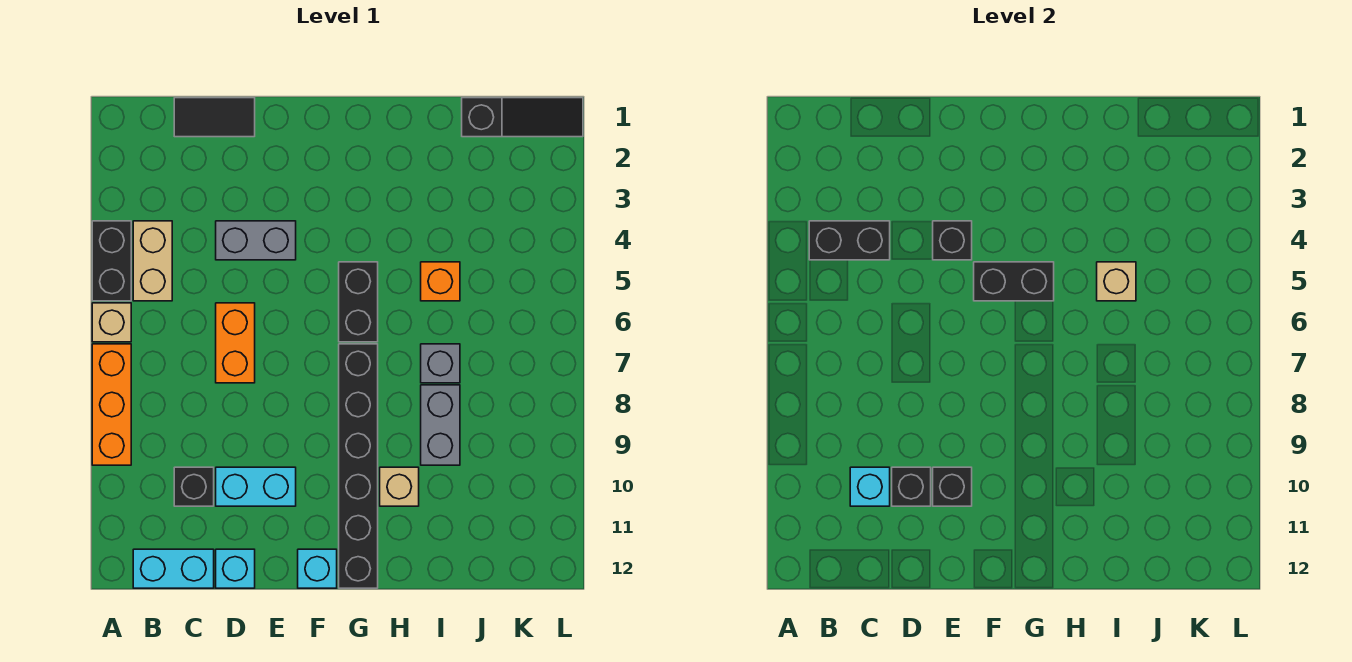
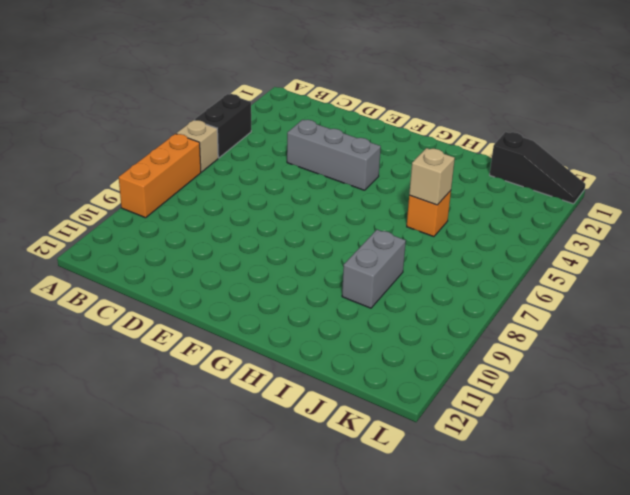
grey brick D4:F4 level 1 -> grey brick D4:E4 level 1
none -> tan brick B4:B5 level 1
none -> cyan brick B12:C12 level 1
none -> black tile C1:D1 level 1

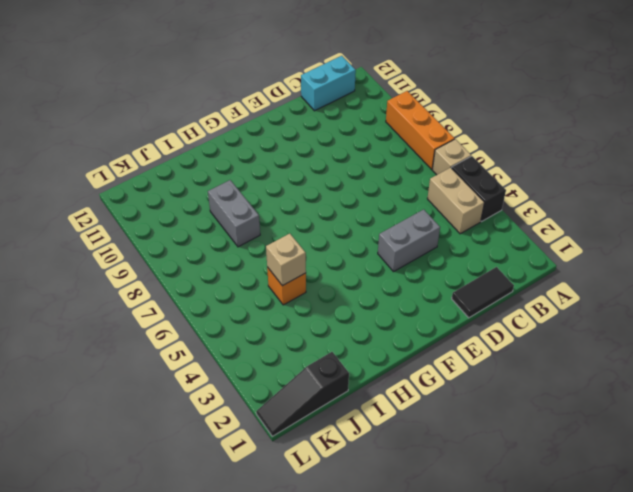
none -> black brick C10 level 1
none -> orange brick D6:D7 level 1
none -> cyan brick D10:E10 level 1

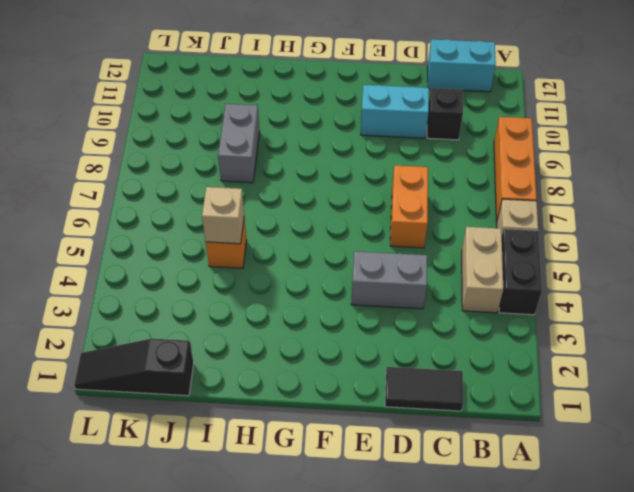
none -> cyan brick D12 level 1
none -> cyan brick F12 level 1
none -> black brick G5:G6 level 1

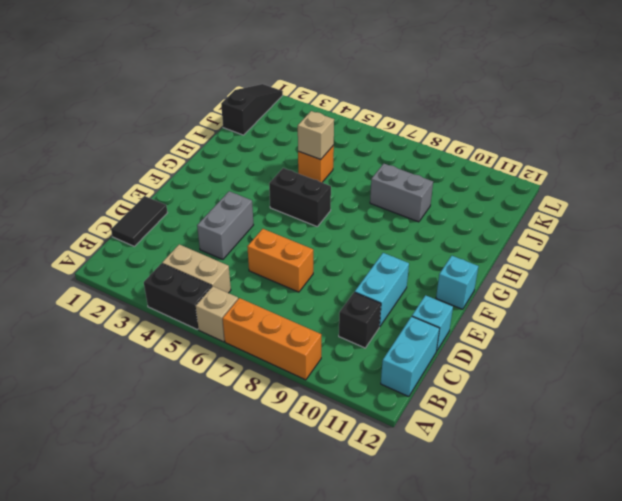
none -> black brick G7:G12 level 1
none -> tan brick H10 level 1
none -> grey brick I7 level 1

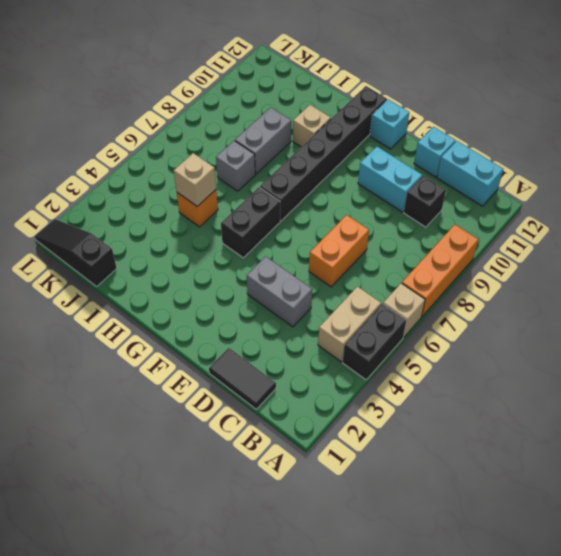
none -> black brick B4:C4 level 2
none -> cyan brick C10 level 2
none -> black brick D10 level 2

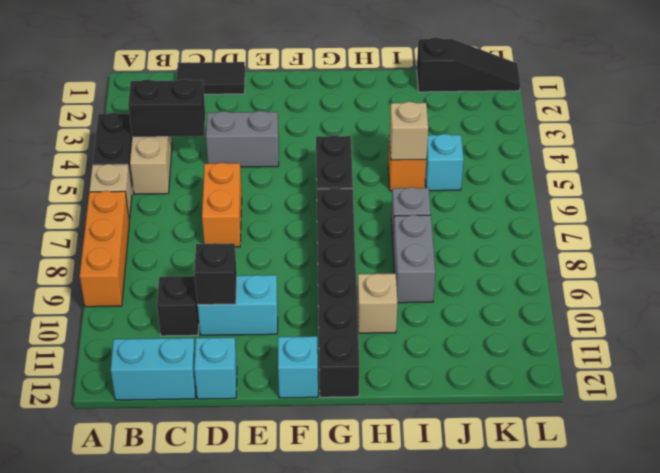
cyan brick J5 level 1 -> cyan brick C10 level 2
none -> black brick E4 level 2
none -> black brick E10 level 2
none -> black brick F5:G5 level 2

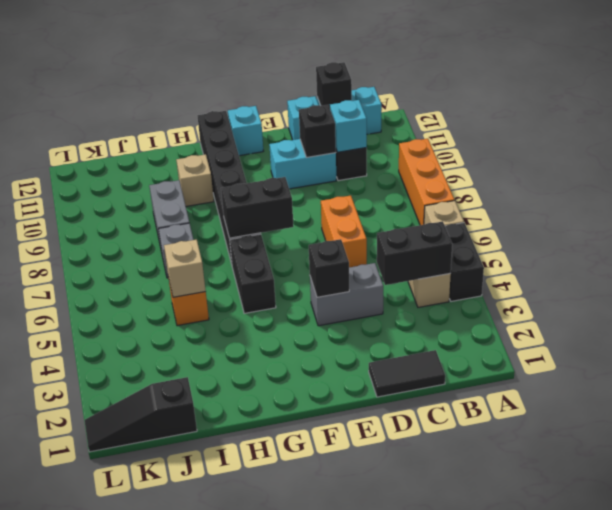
black brick C12 level 2 -> black brick E10 level 2
black brick F7:G7 level 2 -> black brick F5:G5 level 2

